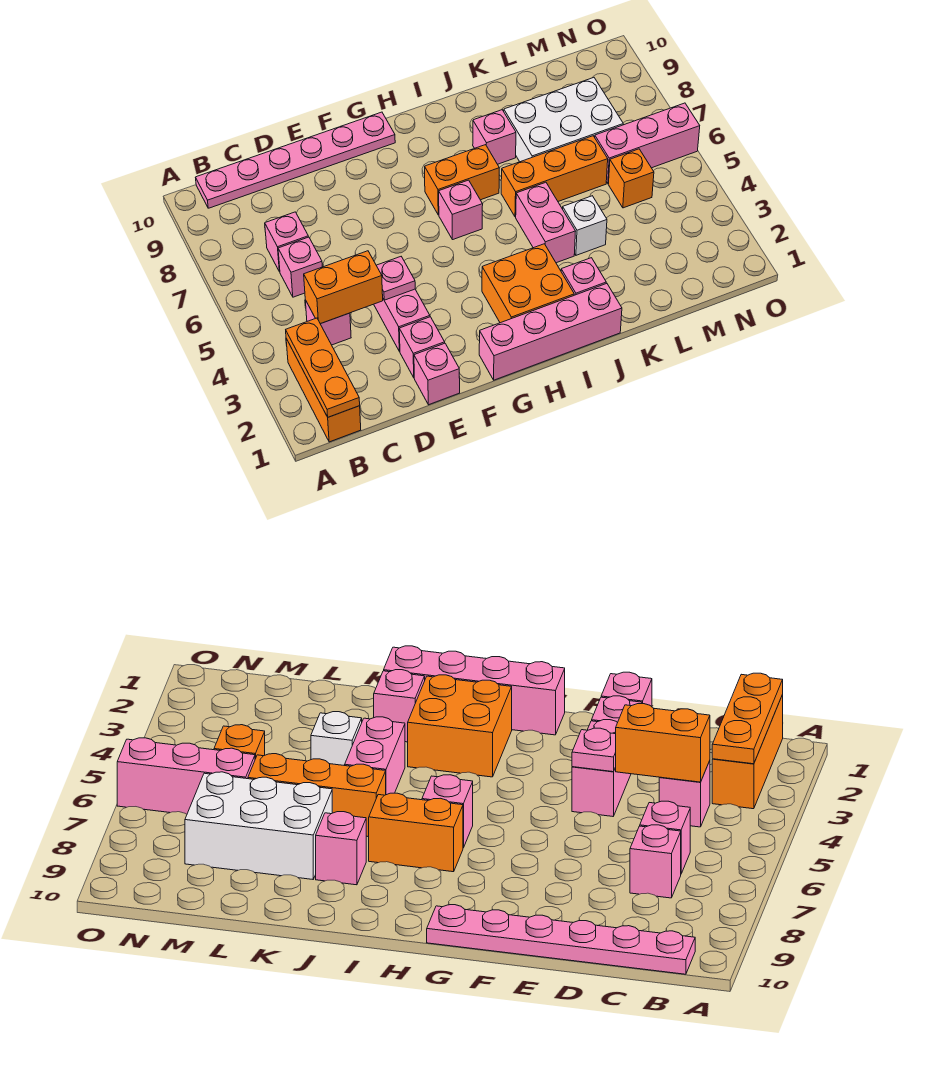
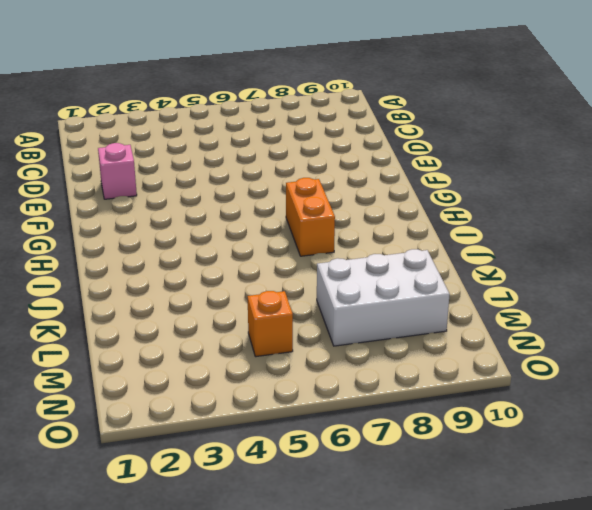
white brick L7:M9 level 1 -> white brick K7:M8 level 1
none -> orange brick B1:B3 level 1
none -> pink plate B10:G10 level 1
none -> pink brick C4 level 1

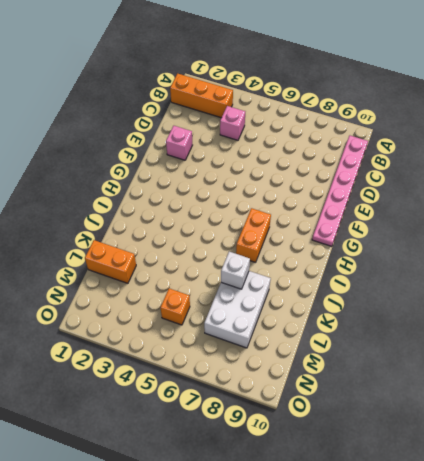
white brick K7 level 2 -> white brick K4 level 1
orange brick L1:L2 level 1 -> orange brick C4:D4 level 2
none -> pink brick C6 level 1
none -> pink brick C7 level 1
none -> pink brick E1 level 1

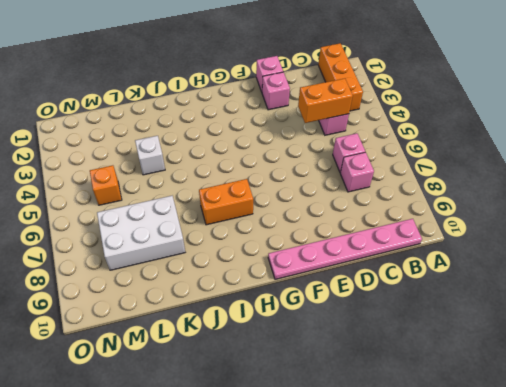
none -> pink brick E3:E4 level 1
none -> pink brick G1:J1 level 1
none -> orange brick H2:I3 level 1

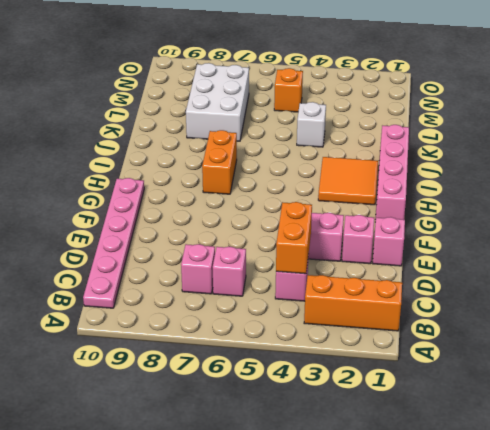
orange tile H2:I3 level 1 -> orange brick H2:I3 level 1
none -> pink brick H6 level 1
none -> pink brick J2 level 1
none -> pink brick J4:J5 level 1

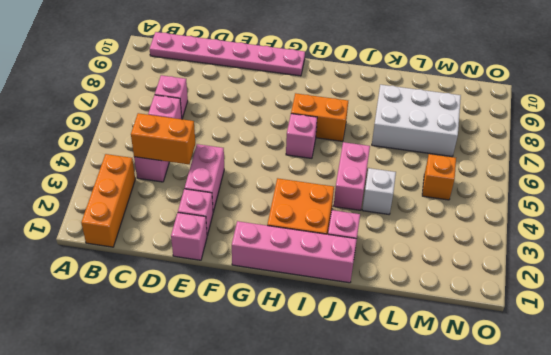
none -> orange brick J6:L6 level 1
none -> pink brick J8 level 1
none -> pink brick M6:O6 level 1

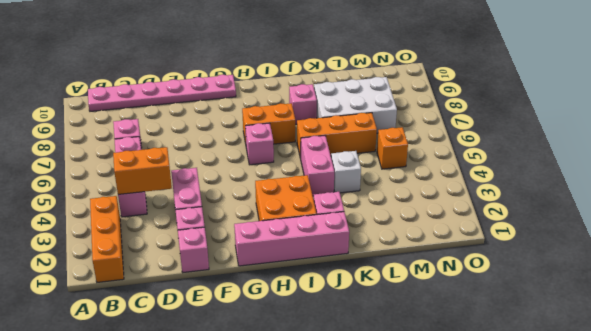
none -> pink brick M6:O6 level 1
none -> orange plate B1:B3 level 2
none -> pink plate E4 level 2

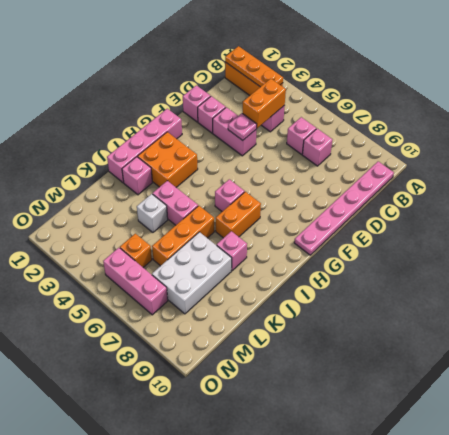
pink brick N5:N7 level 1 -> pink brick M6:O6 level 1

